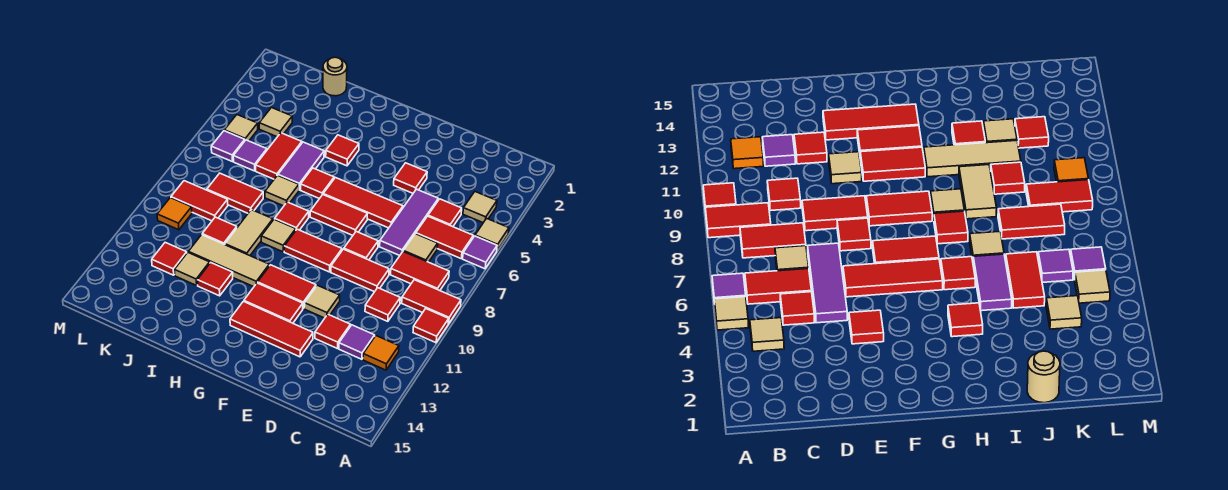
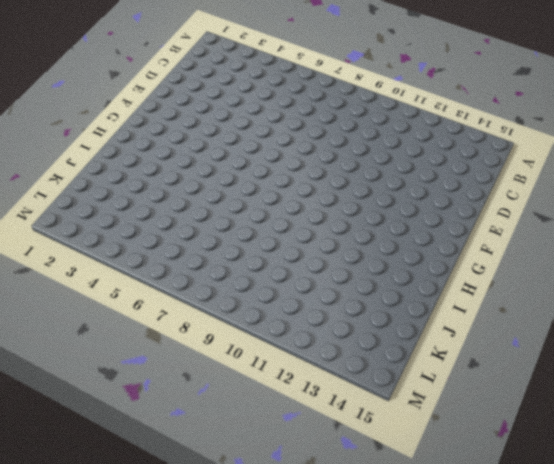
none -> tan tile A5 level 1
none -> purple tile A6 level 1
none -> red tile A9:B9 level 1
none -> red tile A10 level 1

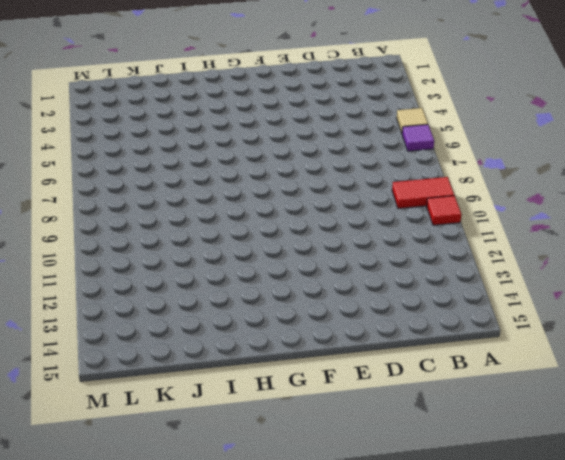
none -> tan tile B4 level 1
none -> red tile B6:C6 level 1
none -> red tile B8:C8 level 1
none -> orange tile B12 level 1

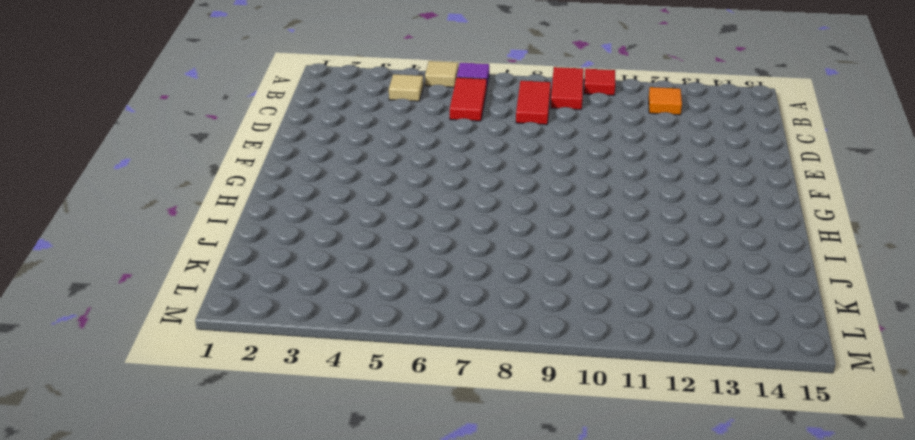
none -> red tile C5 level 1
none -> tan tile C7 level 1
none -> red tile C10 level 1
none -> purple tile C12 level 1

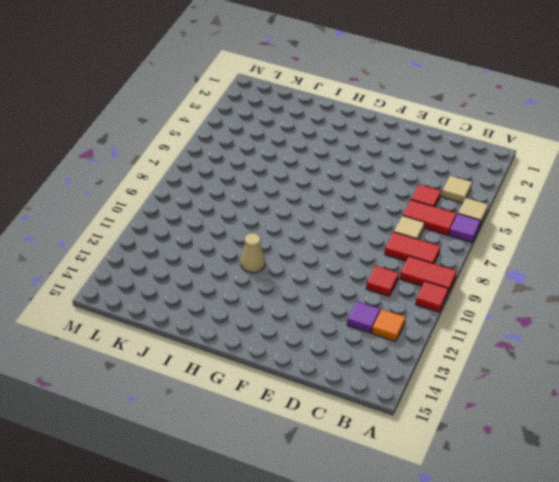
tan cone H11 level 1 -> tan tile H11:J11 level 1
none -> purple tile D5:D7 level 1
none -> red tile D9:E9 level 1
none -> red tile D12 level 1
none -> red tile E4 level 1

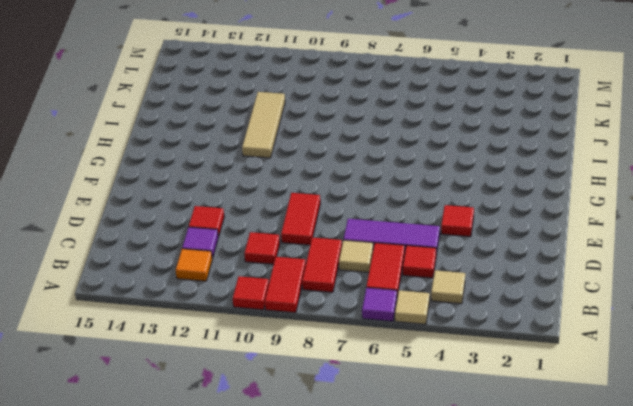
none -> red tile E6:G6 level 1
none -> red tile E8 level 1
none -> tan tile E11 level 1
none -> red tile E13:G13 level 1

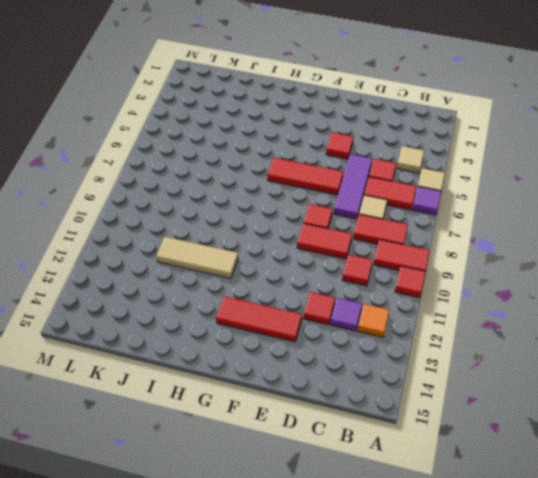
none -> tan tile E11 level 1
none -> red tile F7:G7 level 1
none -> red tile F9:G9 level 1
none -> red tile F11:G11 level 1

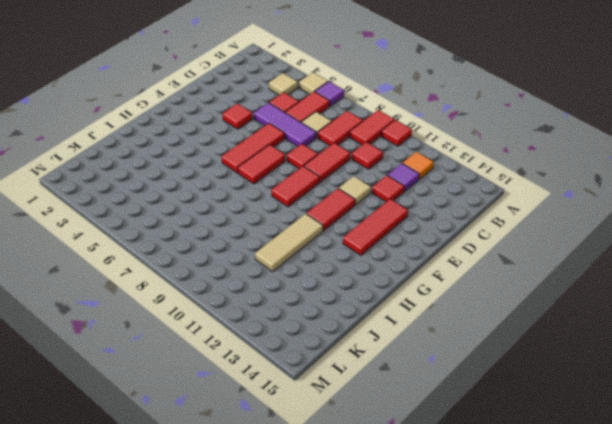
none -> red tile F12:G12 level 1
none -> red tile H4 level 1
none -> red tile H6 level 1
none -> red tile H8 level 1

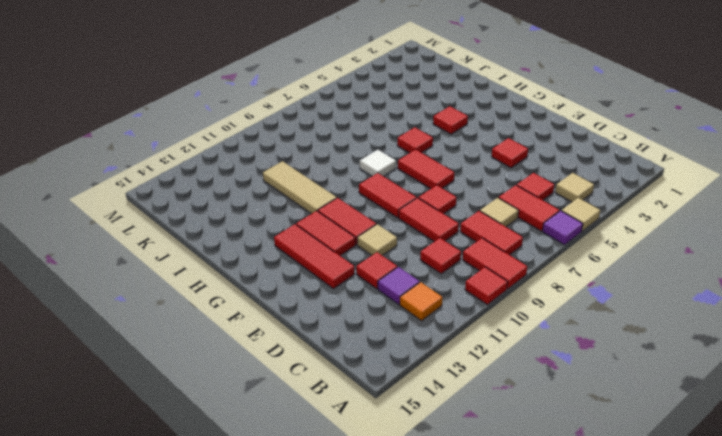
white tile H8 level 1 -> red tile H8 level 1
none -> purple tile D5:D7 level 1
none -> red tile E6:G6 level 1
none -> tan tile H9 level 1
none -> purple tile I5:I6 level 1

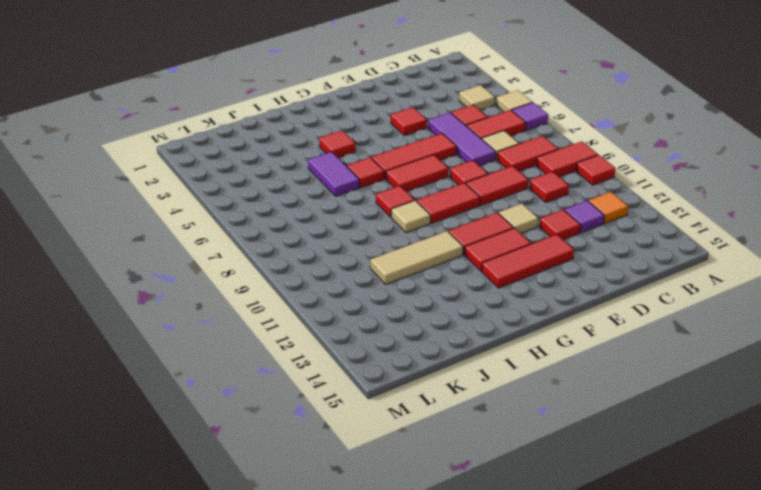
none -> tan tile I7 level 1
none -> tan tile I9:I10 level 1
none -> red tile I12 level 1
none -> tan round brick J1 level 1

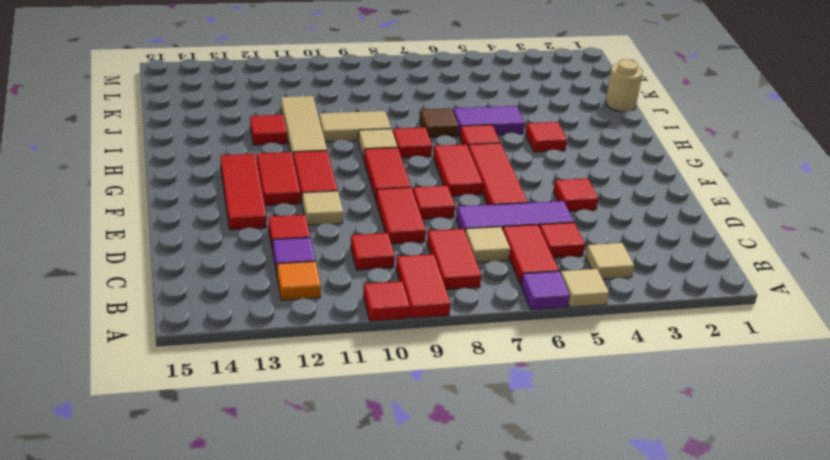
brown tile I7 level 1 -> tan tile I7 level 1
none -> red tile J5:J6 level 1
none -> red tile J8:K8 level 1
none -> red tile J10 level 1
none -> tan tile J12 level 1

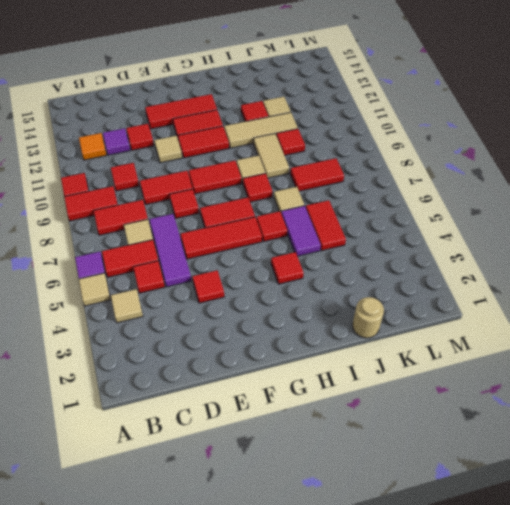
none -> tan tile K4 level 1
none -> purple tile K6 level 1
none -> red tile K9:L9 level 1
none -> red tile K12 level 1

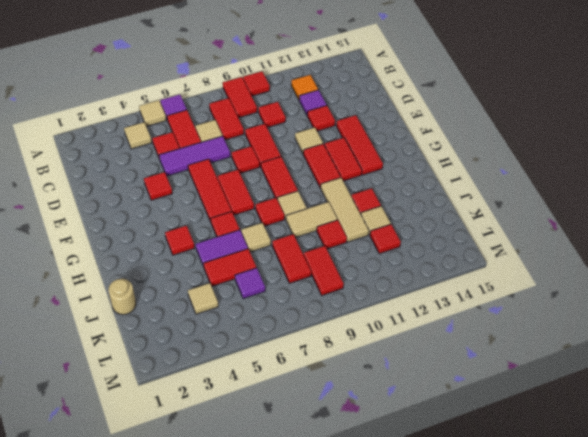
none -> tan tile L5 level 1
none -> purple tile L6 level 1
none -> orange tile L10 level 1

